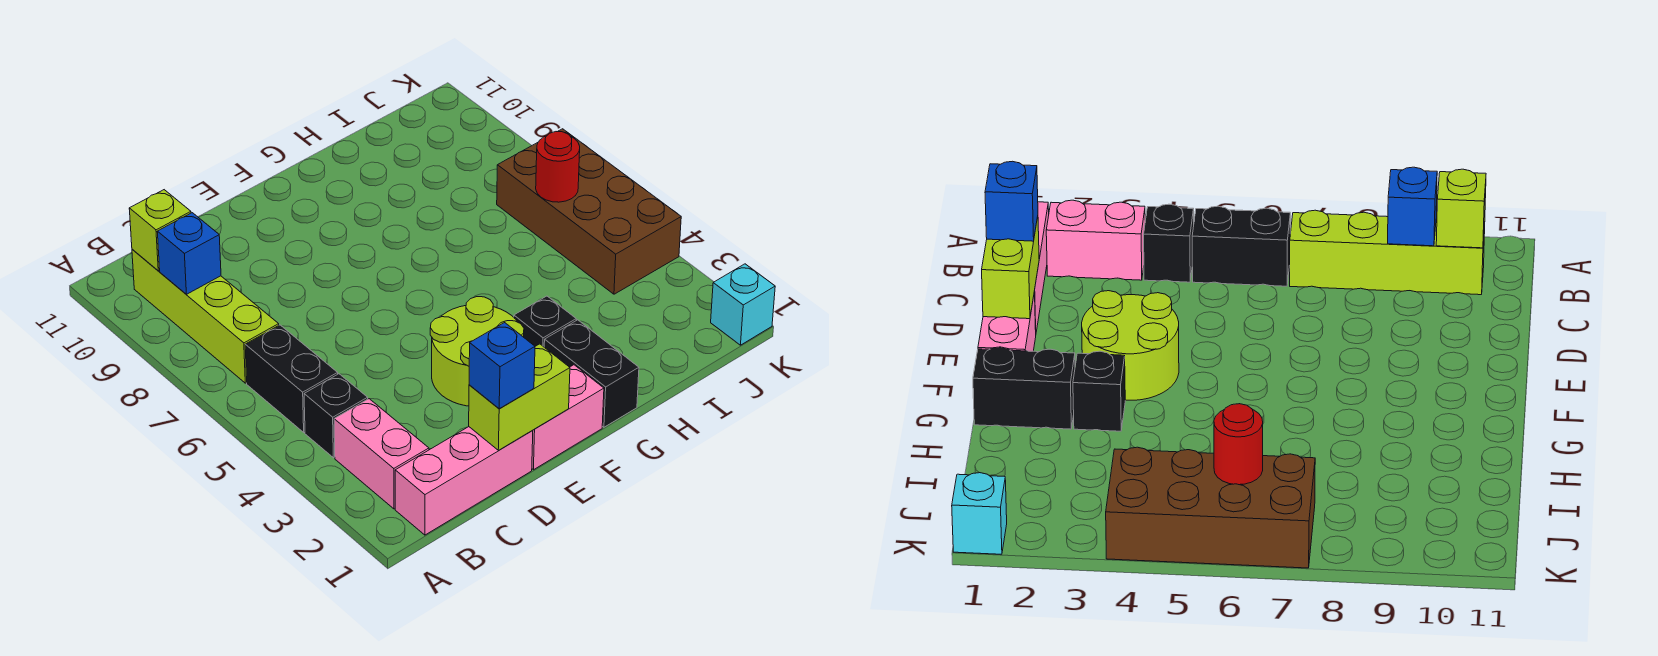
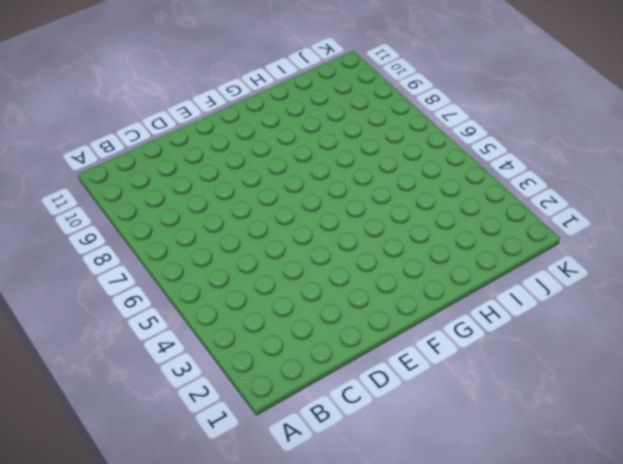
none -> pink brick B1:D1 level 1
none -> pink brick B2:B3 level 1
none -> black brick B4 level 1

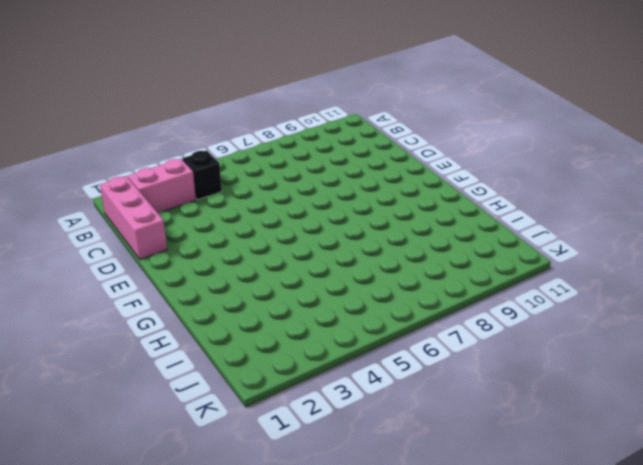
none -> black brick B5:B6 level 1
none -> lime brick B7:B10 level 1
none -> pink brick E1:F1 level 1

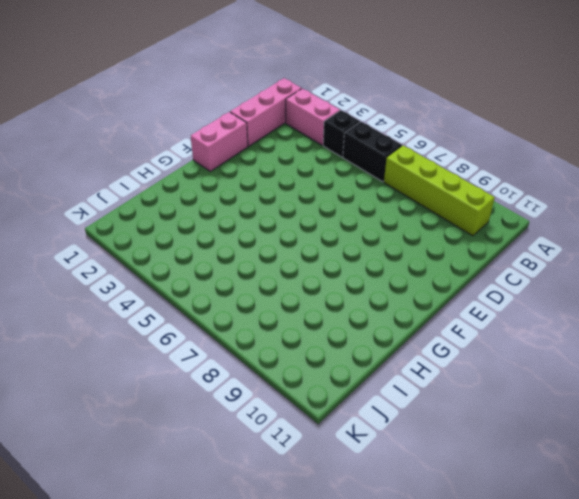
none -> lime round brick E3:F4 level 1
none -> black brick G1:G2 level 1
none -> black brick G3 level 1

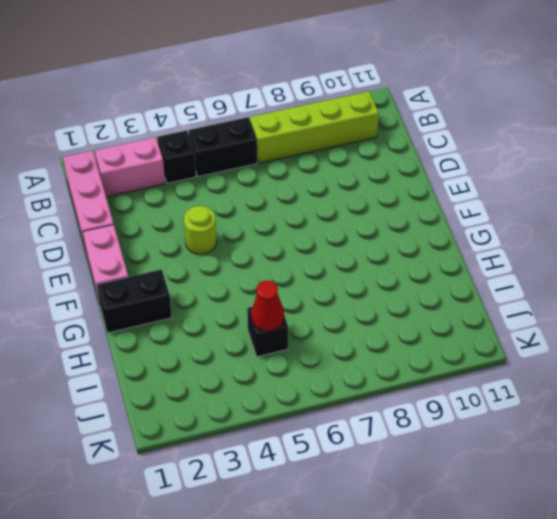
lime round brick E4 level 1 -> lime round brick E3:F4 level 1
black brick I5 level 1 -> black brick G3 level 1
red cone I5 level 2 -> none
none -> brown brick J4:K7 level 1
none -> cyan brick K1 level 1
none -> blue brick B9 level 2

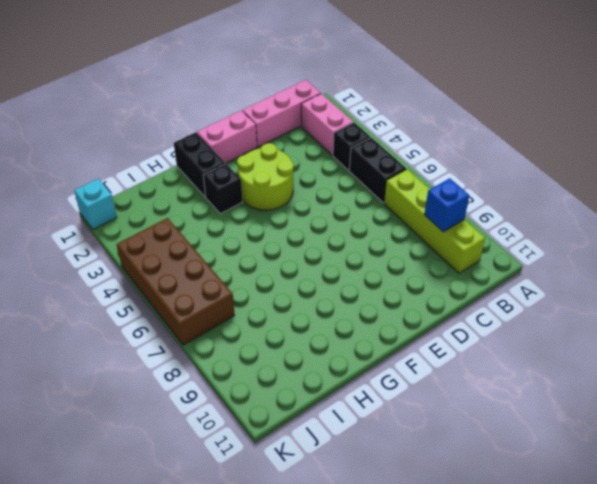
none -> lime brick B10 level 2
none -> lime brick D1:E1 level 2
none -> red round brick J6 level 2

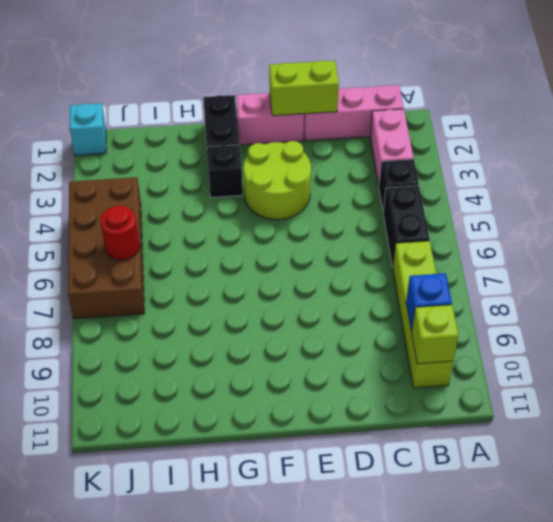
none -> blue brick D1 level 3

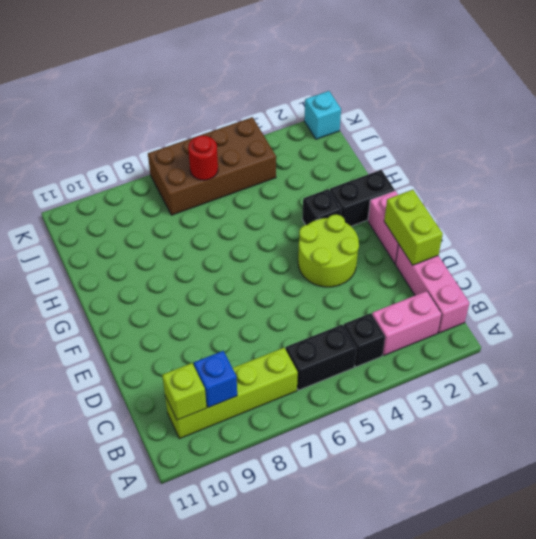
none -> blue brick D1 level 3

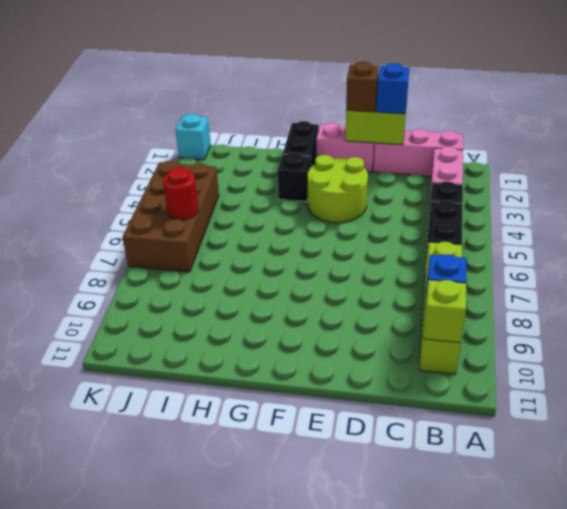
brown brick E1 level 3 -> none

